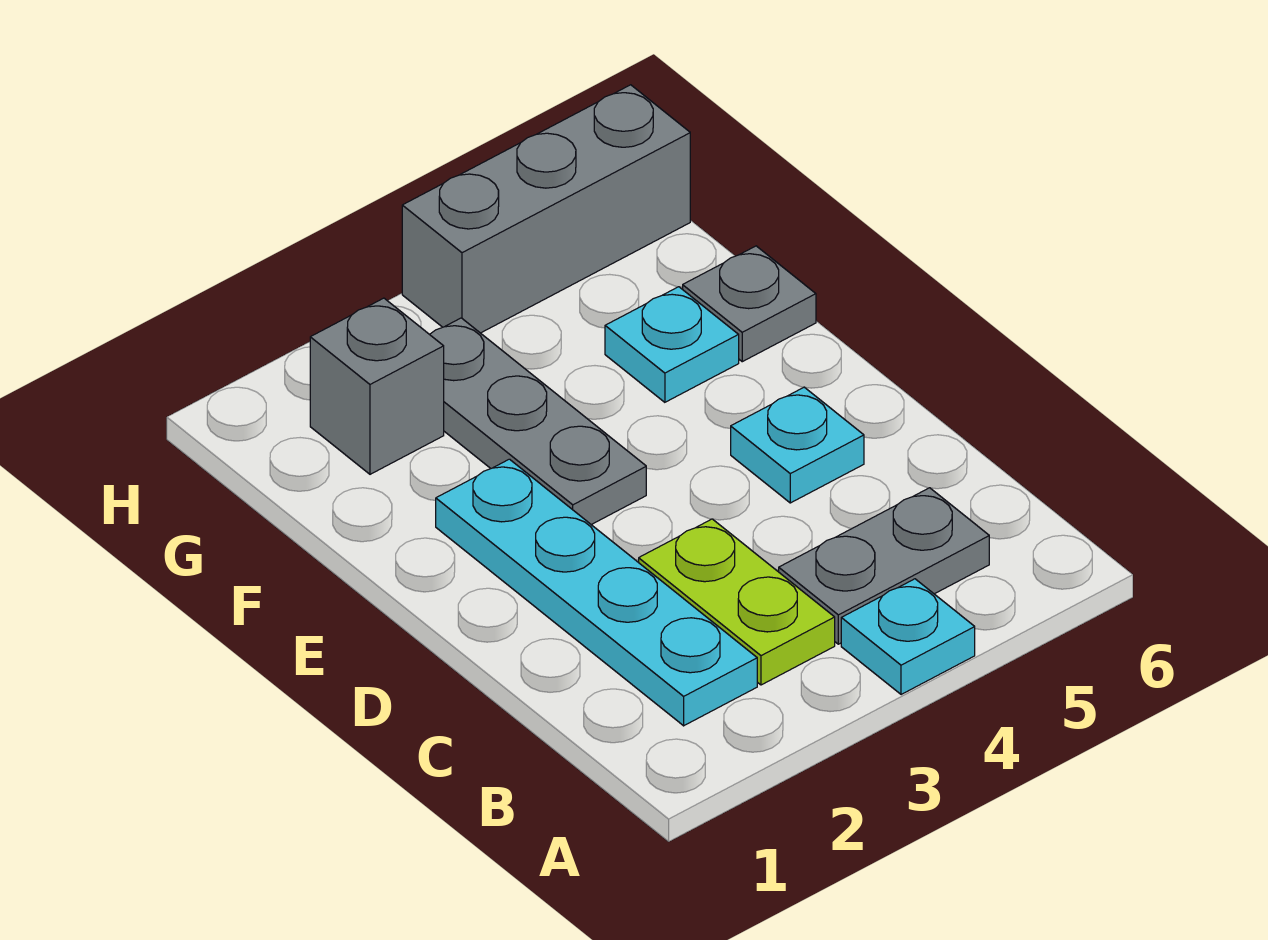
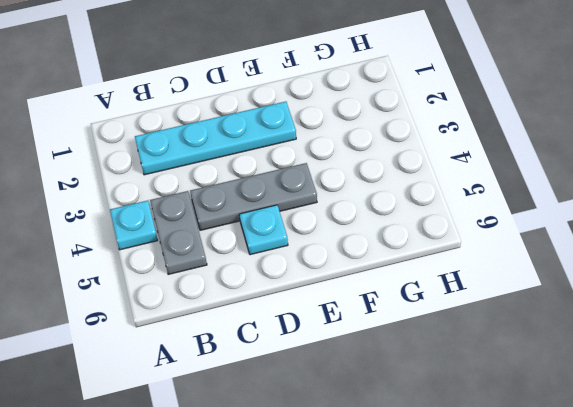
grey plate C4:E4 level 1 -> grey plate E3:G3 level 1
none -> lime plate B3:C3 level 1
none -> cyan plate F5 level 1

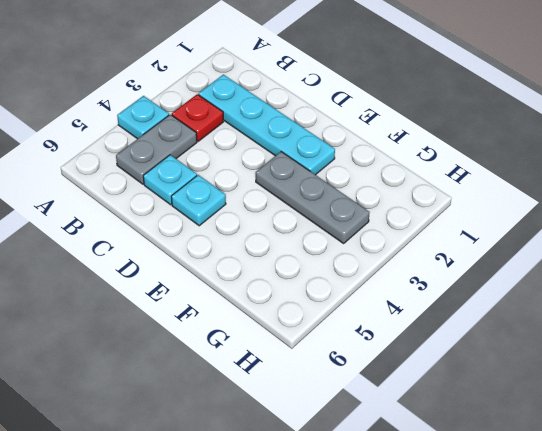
red plate B3 level 1 -> lime plate B3:C3 level 1
cyan plate C5 level 1 -> cyan plate F5 level 1
none -> grey plate F6 level 1
none -> grey brick G2 level 1

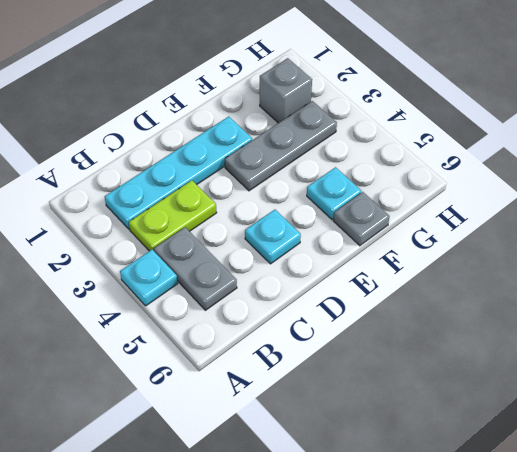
none -> grey brick H4:H6 level 1

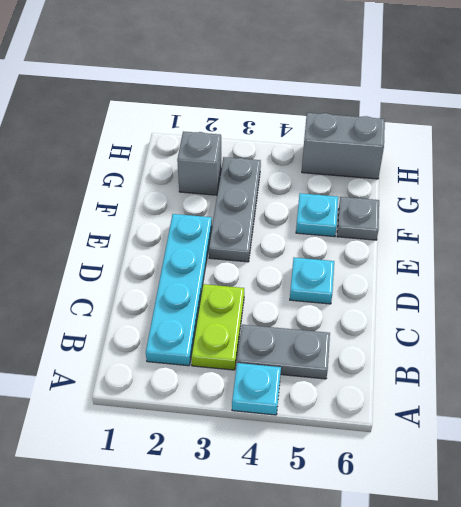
grey brick H5:H6 level 1 -> grey brick H4:H6 level 1

